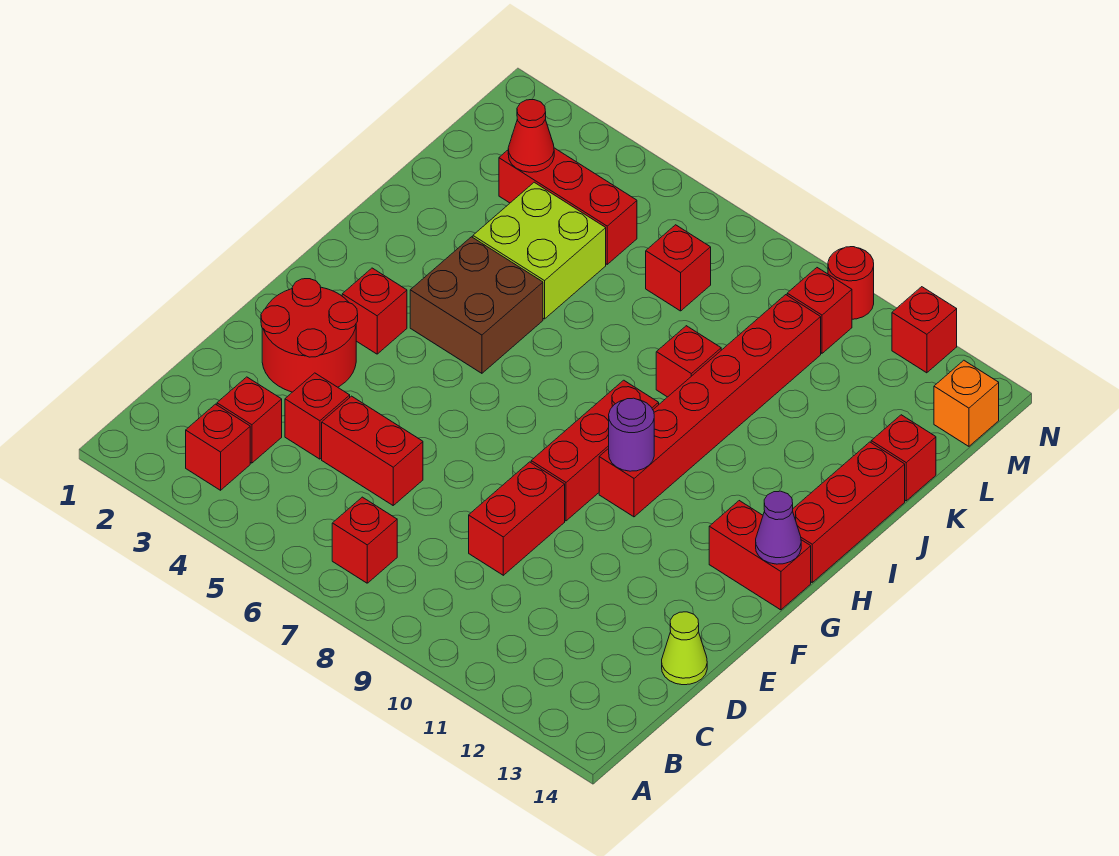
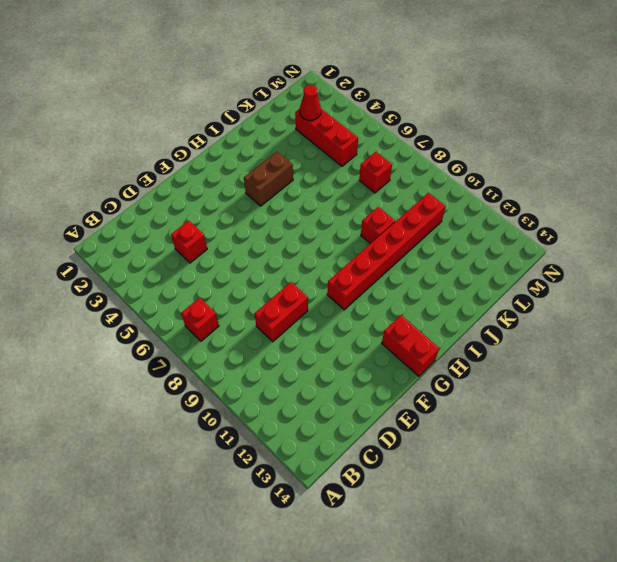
brown brick H4:I4 level 1 -> brown brick H4:I5 level 1
none -> red brick B3 level 1
none -> red brick C3 level 1
none -> red brick D5:D6 level 1

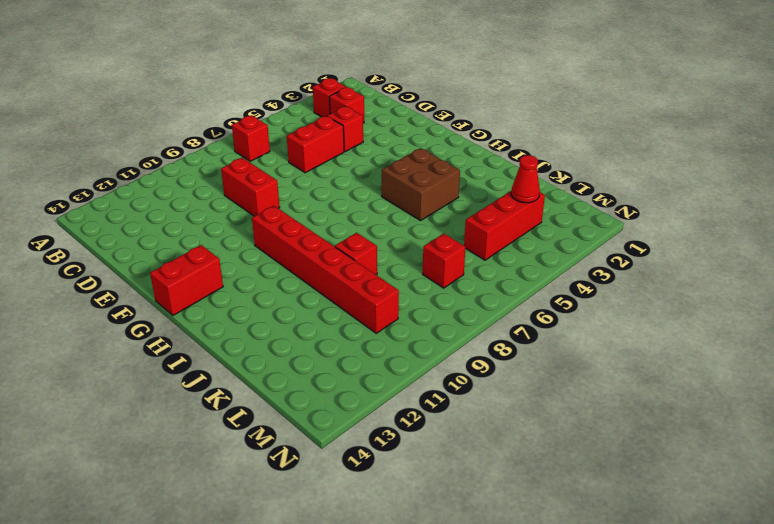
none -> lime cone D14 level 1
none -> red round brick E2:F3 level 1
none -> red brick F9:H9 level 1

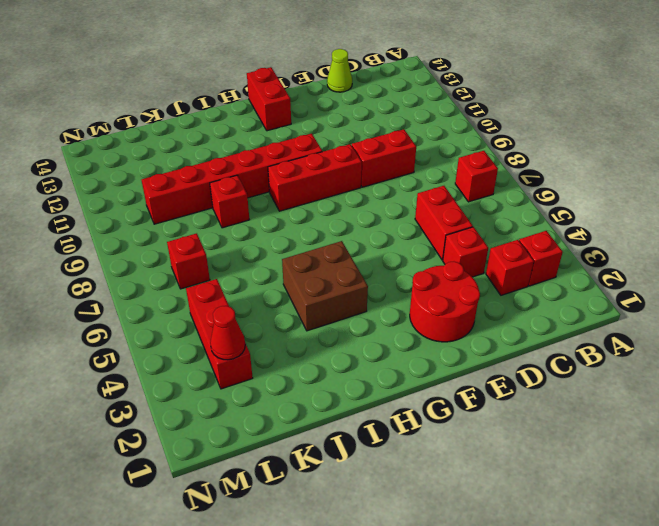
none -> red brick G3 level 1
none -> red brick H14:J14 level 1
none -> lime brick J4:K5 level 1

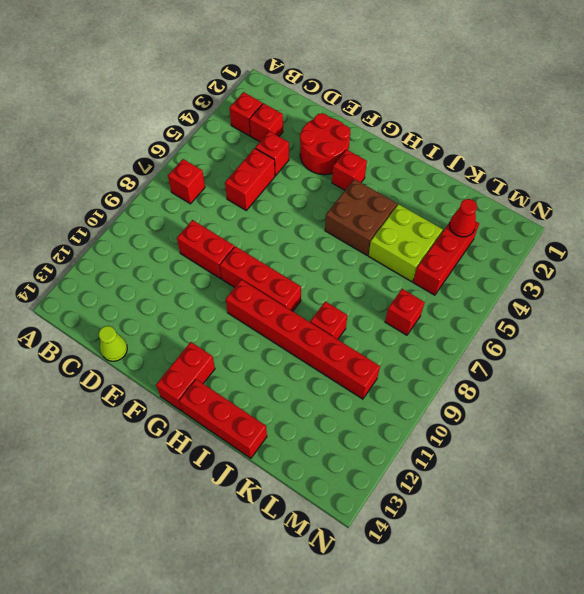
none -> red brick K14 level 1
none -> red brick M10 level 1
none -> orange brick M14 level 1

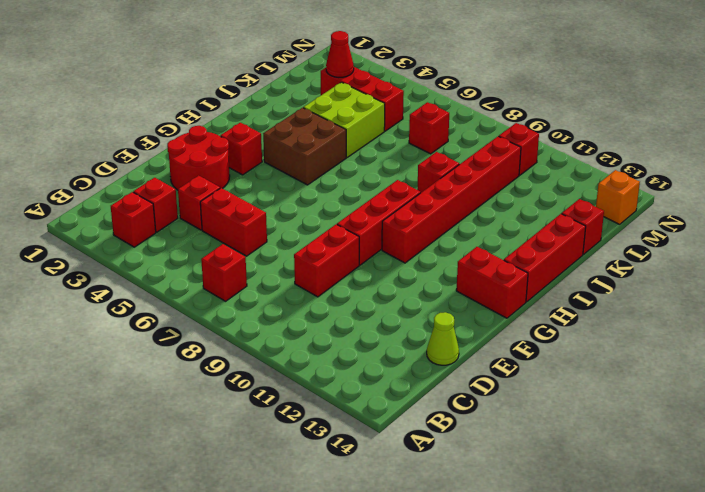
none -> red round brick N10 level 1
none -> red brick N12 level 1
none -> purple round brick G10 level 2

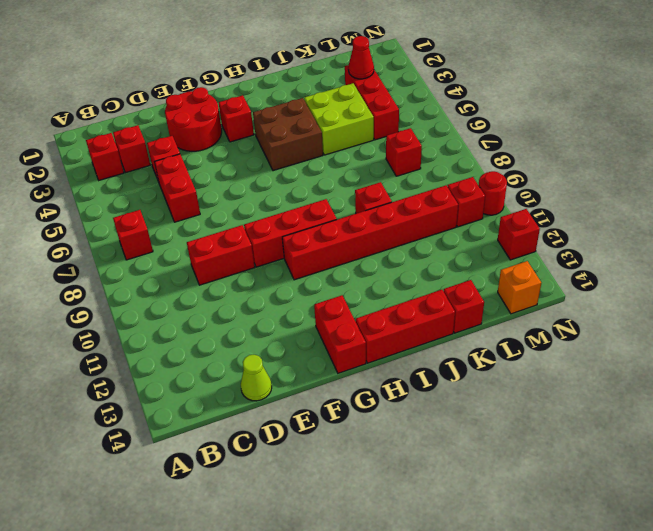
none -> purple round brick G10 level 2
none -> purple cone G14 level 2

